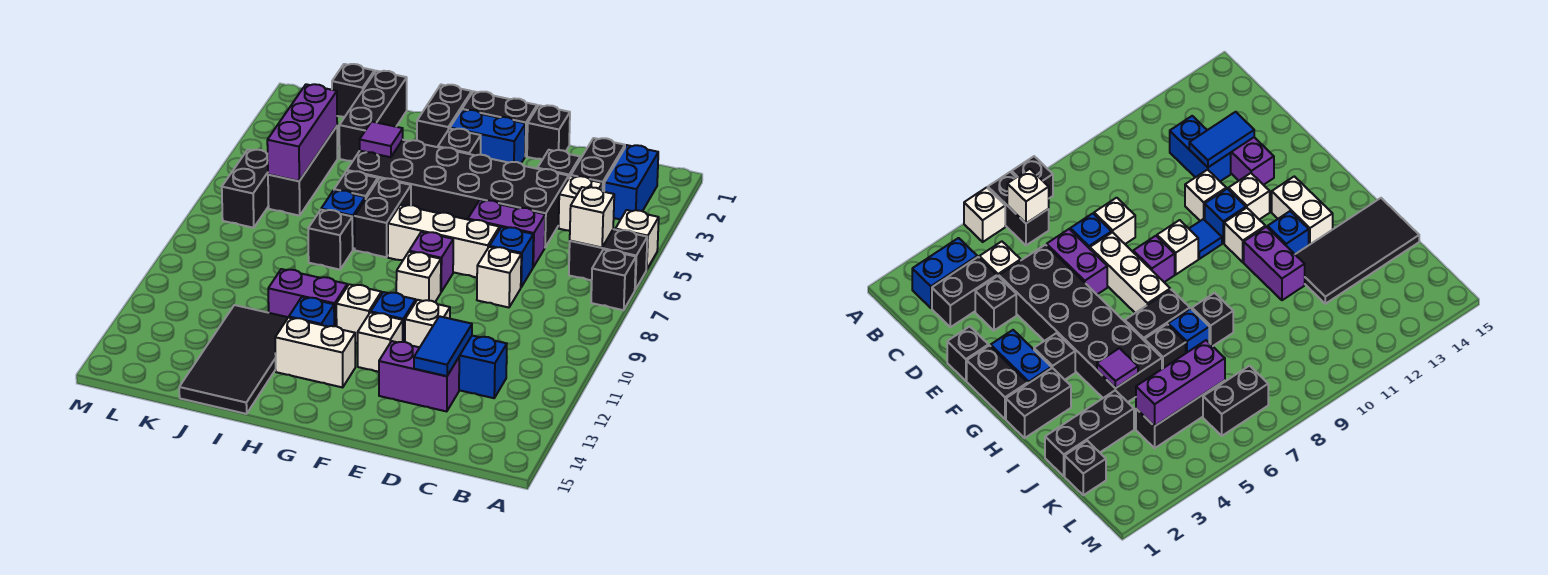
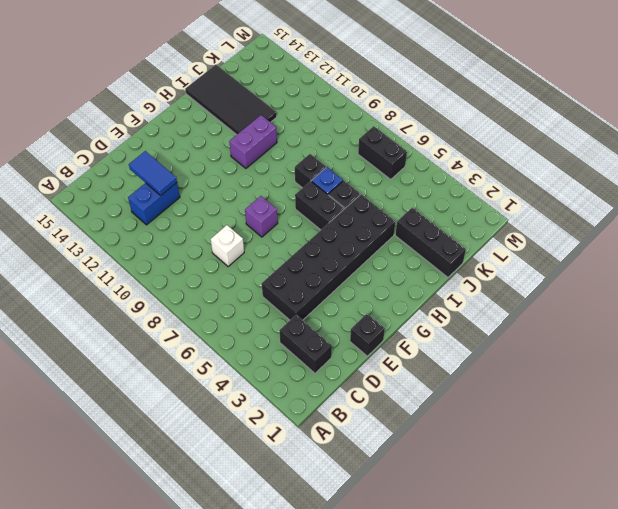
none -> white brick A5 level 1
none -> black brick A6:B6 level 1
none -> black brick A7 level 1
none -> blue brick B2:B3 level 1

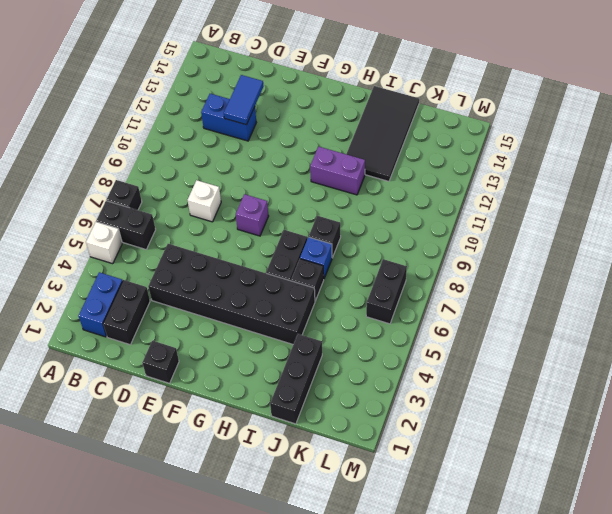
none -> white brick C4 level 1
none -> black brick D3 level 1
none -> purple brick D6:E6 level 1
none -> blue brick D7 level 1

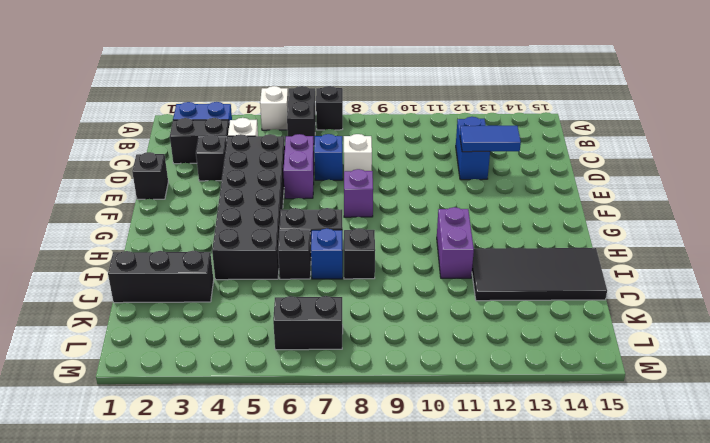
none -> purple brick D13:E13 level 1
none -> white brick E7:G7 level 1
none -> white brick E11 level 1
none -> black brick F1:G1 level 1

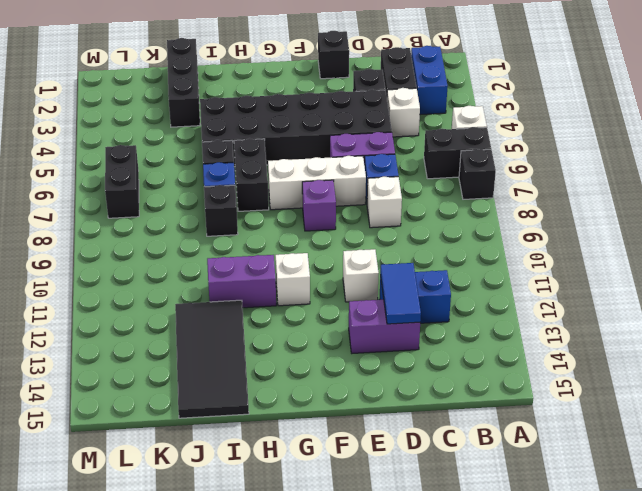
none -> black brick F1:G1 level 1
none -> blue brick F2:G2 level 1
none -> white brick F9 level 1
none -> blue tile F10 level 1

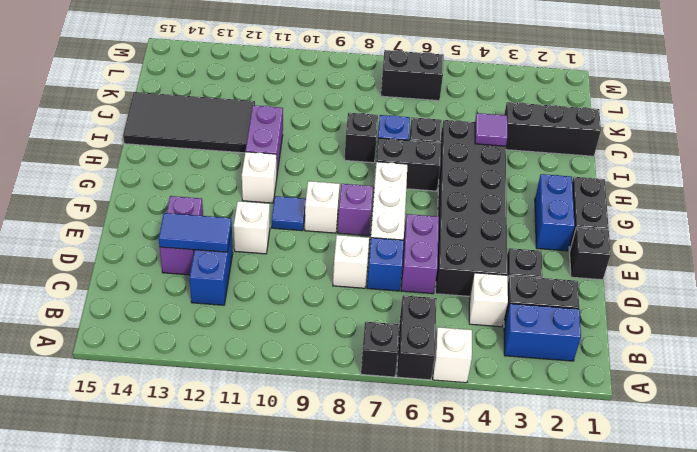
none -> blue brick F11 level 1
none -> white brick F12 level 1
none -> black brick G3 level 1
none -> white brick G13:H13 level 1

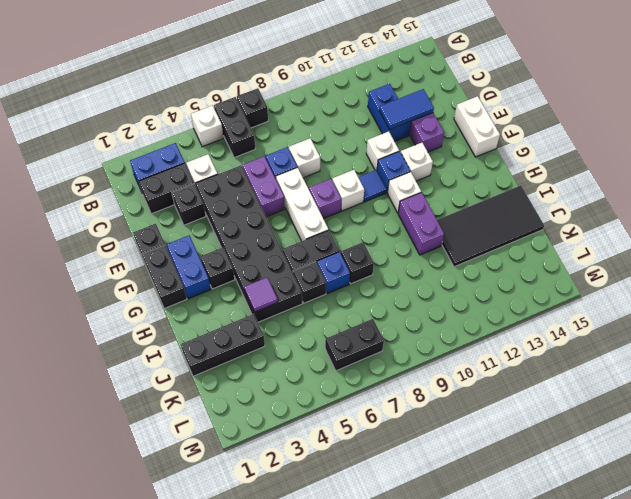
white brick E15:F15 level 1 -> white brick G13:H13 level 1
none -> black brick H1:H2 level 1
none -> blue brick H12 level 1
none -> black brick K1 level 1
none -> black brick K4:K6 level 1

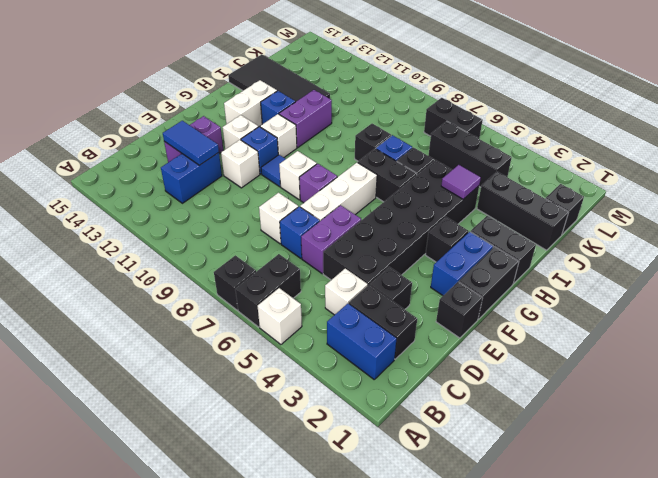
none -> white brick B6 level 2
none -> purple brick K4:K6 level 2

